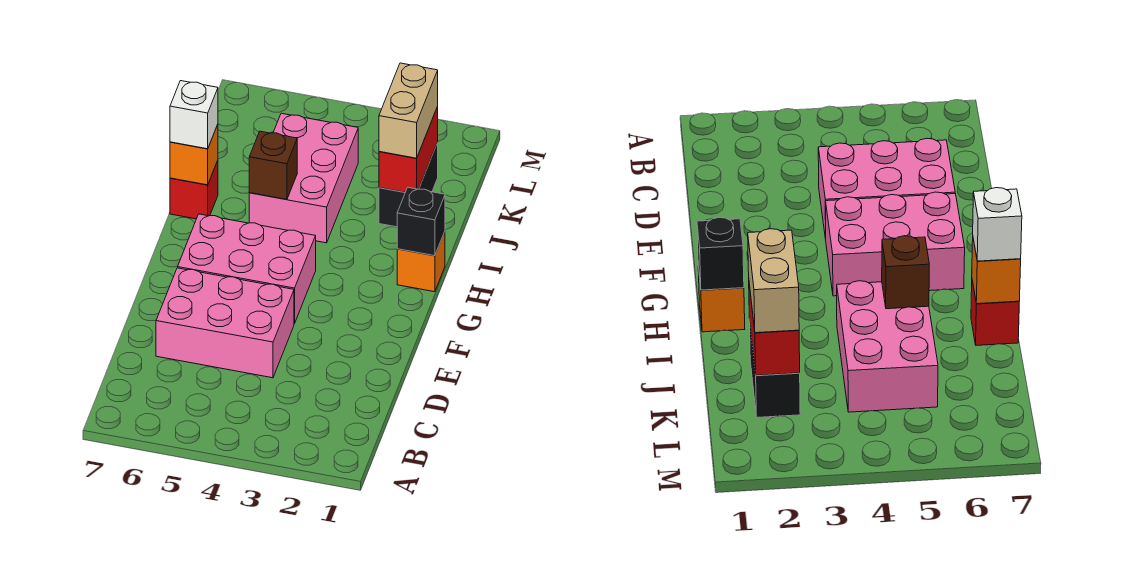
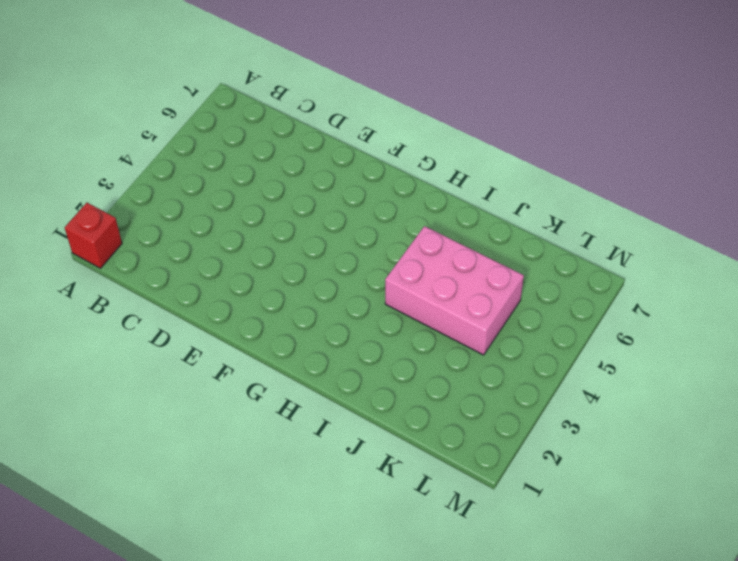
red brick A1 level 1 -> red brick I7 level 1
none -> pink brick D4:E6 level 1
none -> pink brick F4:G6 level 1
none -> orange brick H1 level 1

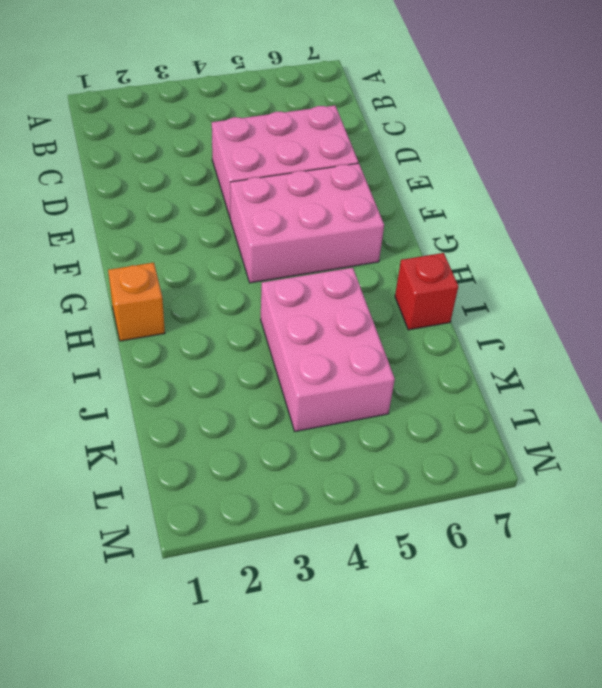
none -> black brick J2:K2 level 1
none -> black brick H1 level 2
none -> brown brick I5 level 2

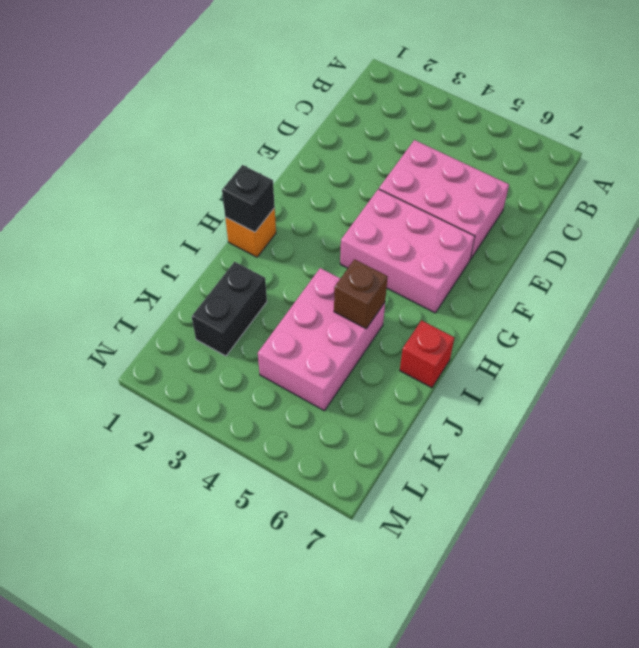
none -> orange brick I7 level 2
none -> red brick J2:K2 level 2
none -> white brick I7 level 3

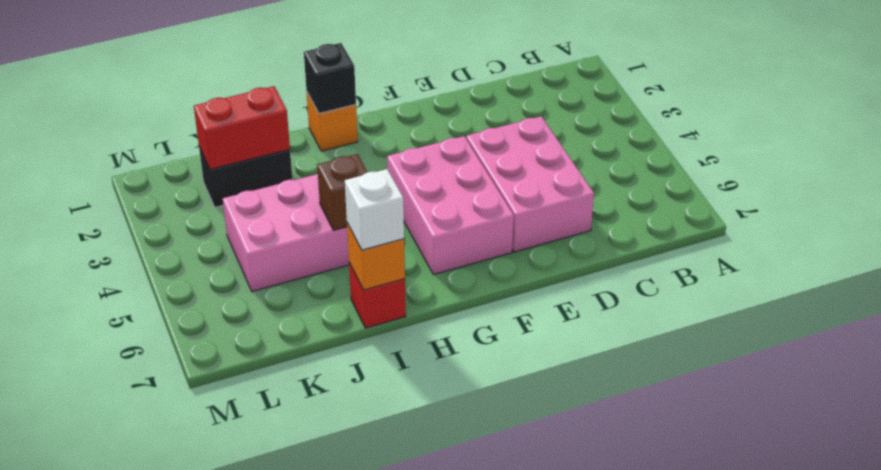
none -> tan brick J2:K2 level 3

